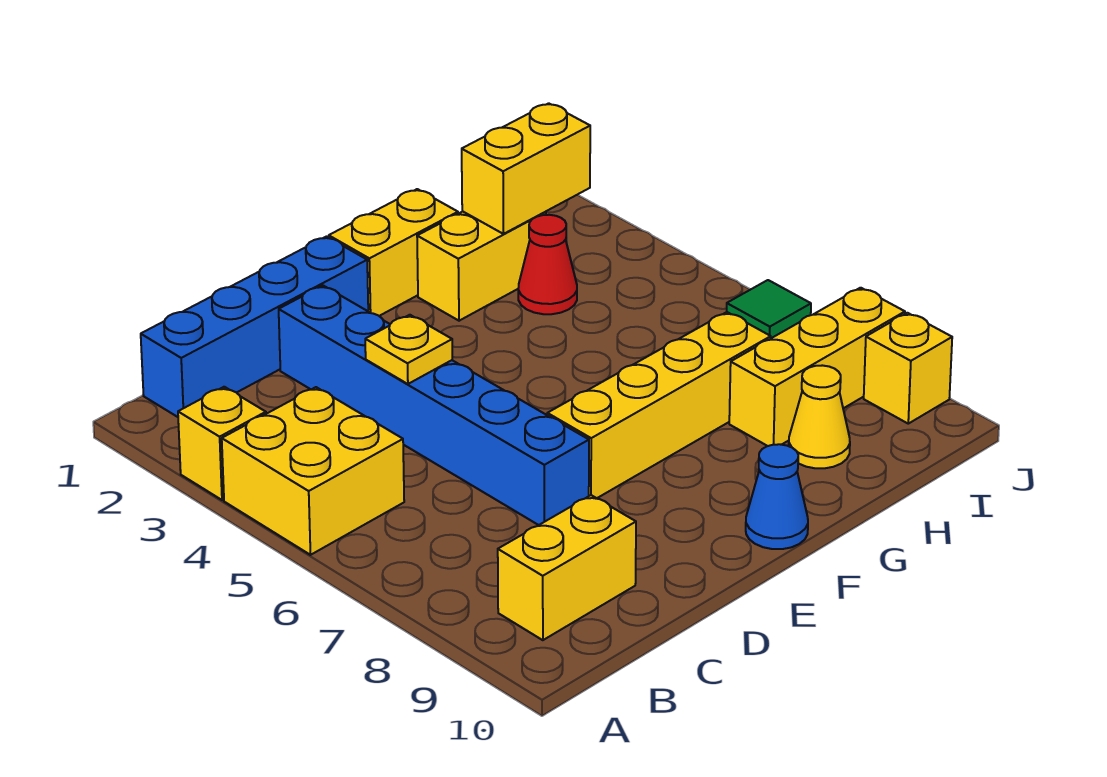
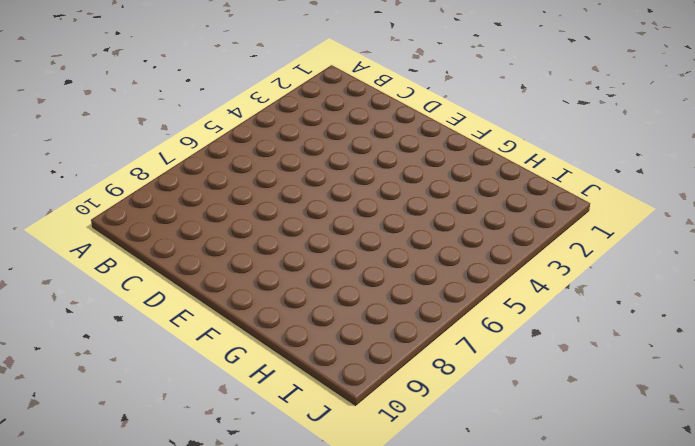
none -> yellow brick A3 level 1
none -> yellow brick A4:B5 level 1
none -> blue brick B1:E1 level 1

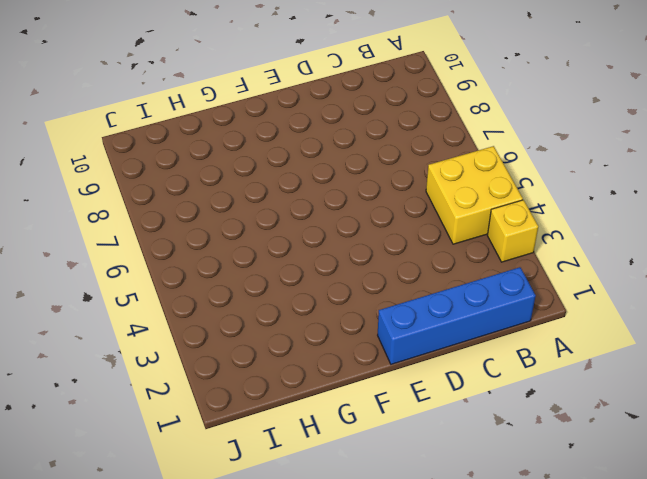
none -> yellow brick B9:C9 level 1
none -> blue brick D2:D7 level 1
none -> yellow brick E7:H7 level 1

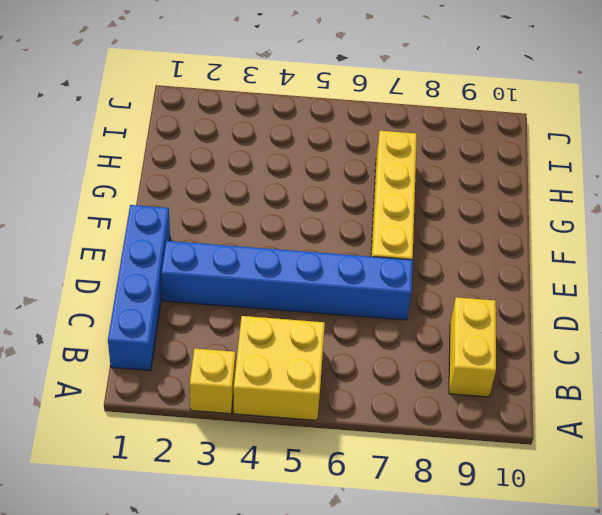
none -> yellow brick F1:G1 level 1
none -> blue cone F10 level 1
none -> yellow brick G2:H2 level 1

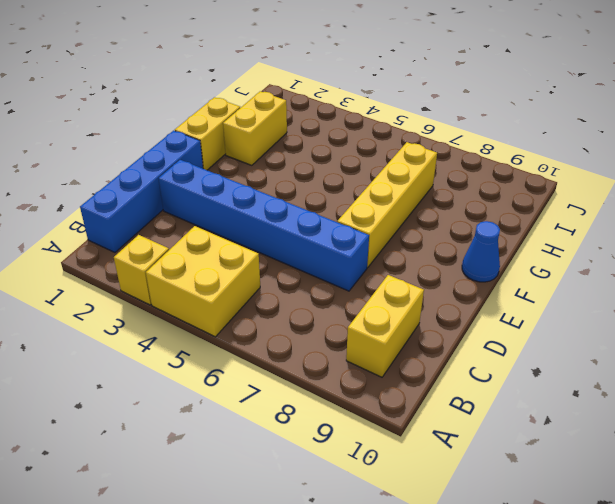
none -> red cone H3 level 1
none -> yellow brick H8:J8 level 1
none -> yellow cone H9 level 1

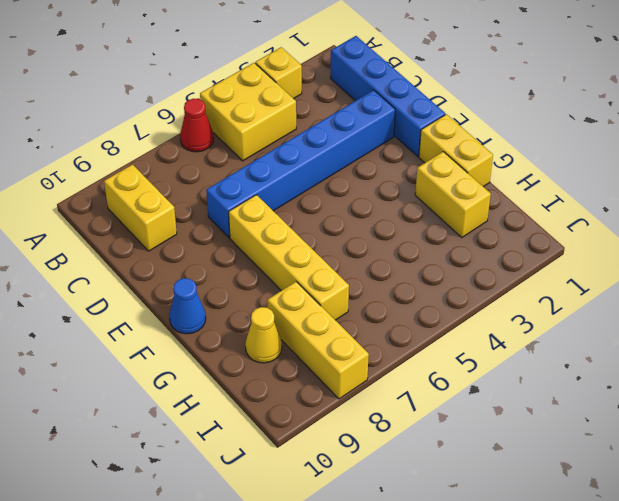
red cone A6 level 1 -> red cone H3 level 1
none -> green tile J6 level 1
none -> yellow brick J9 level 1
none -> yellow plate D4 level 2

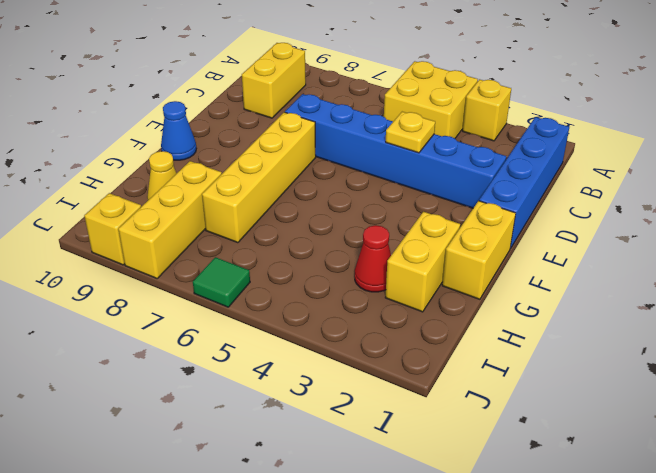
none -> yellow brick H2:I2 level 2

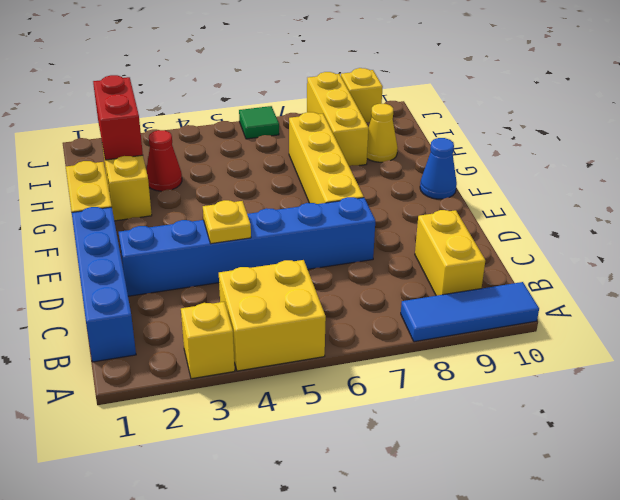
blue tile A8:A10 level 1 -> none
red brick H2:I2 level 2 -> yellow brick H2:I2 level 2

